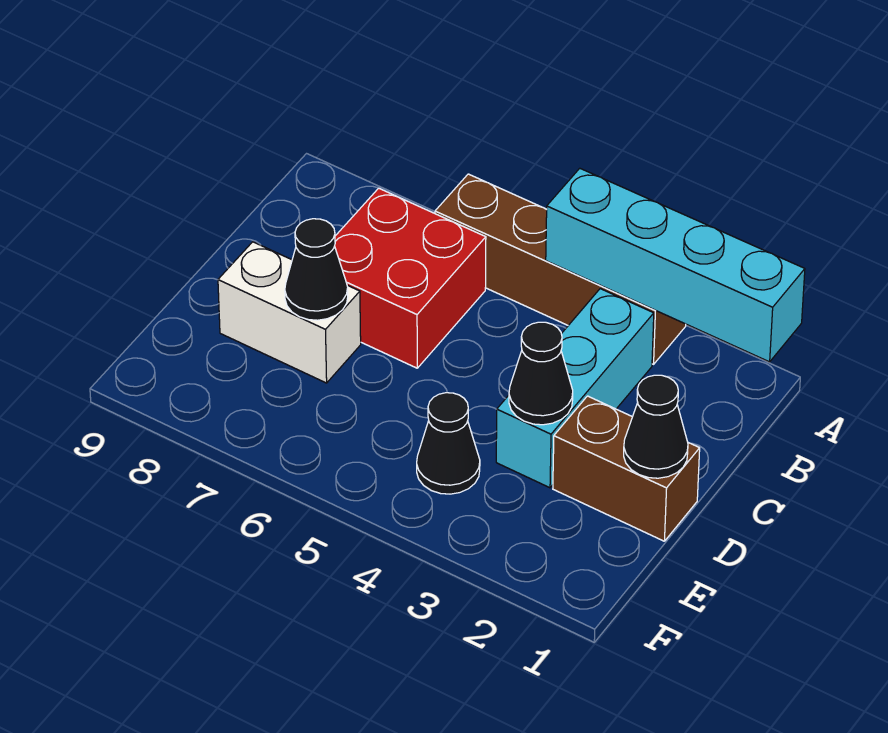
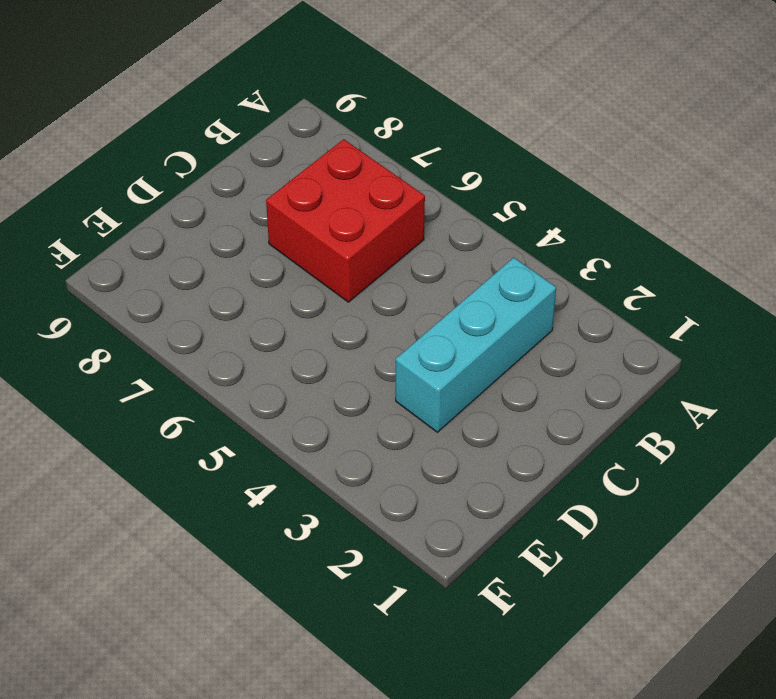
none -> brown brick A3:A6 level 1
none -> brown brick D1:D2 level 1

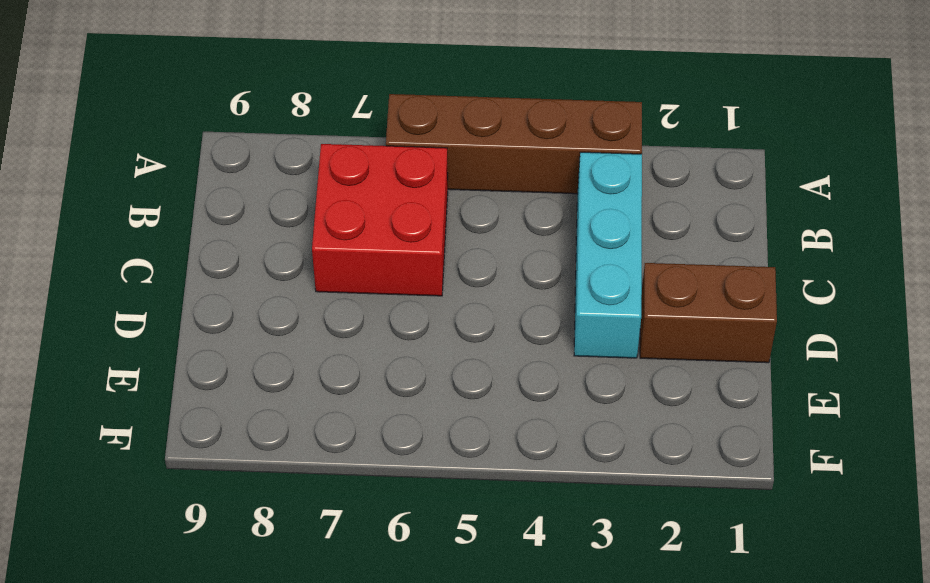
none -> white brick D7:D8 level 1
none -> black cone E4 level 1

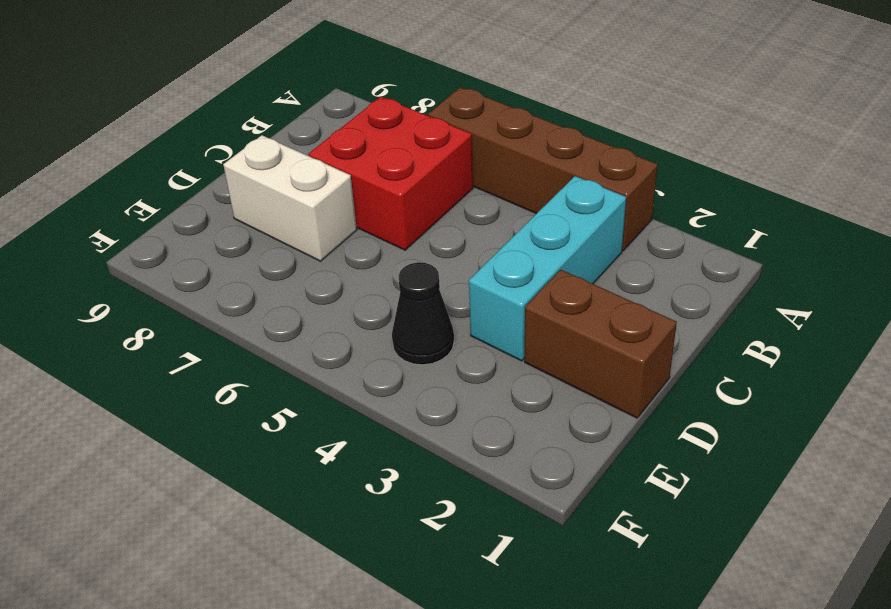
none -> cyan brick A1:A4 level 2
none -> black cone D1 level 2

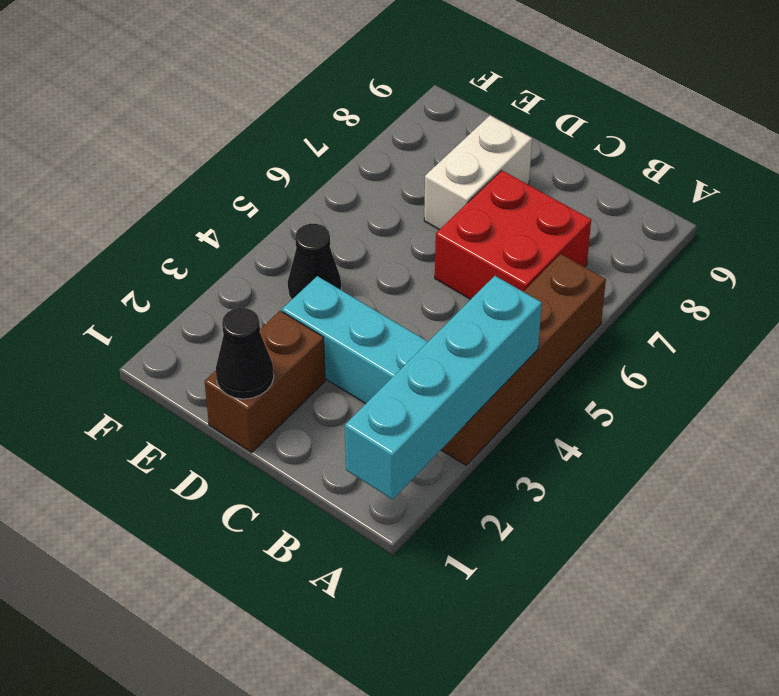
none -> black cone D3 level 2
none -> black cone D7 level 2

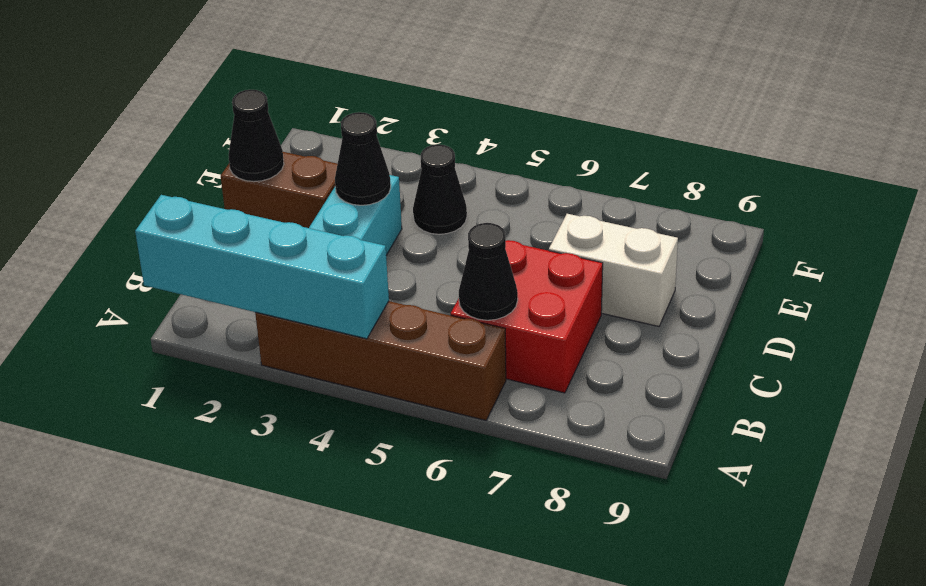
black cone B6 level 2 -> black cone D7 level 2

